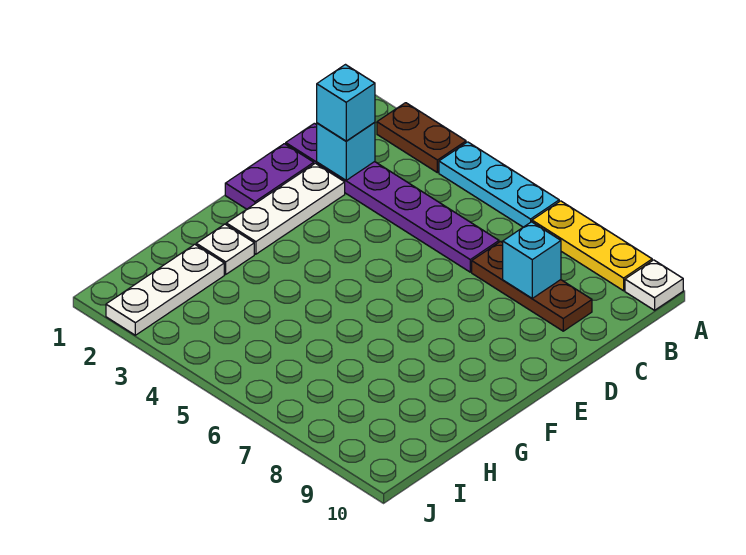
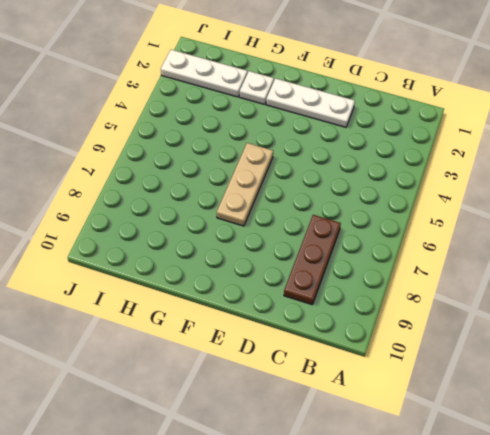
tan plate F5:F7 level 1 -> none
none -> brown plate A2:A3 level 1
none -> cyan plate A4:A6 level 1
none -> yellow plate A7:A9 level 1

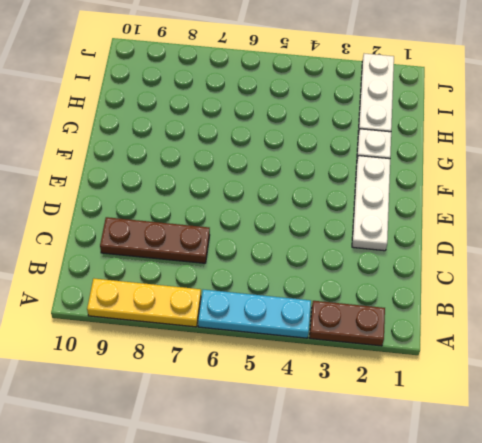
none -> white plate A10 level 1
none -> purple plate C1:C6 level 1
none -> purple plate D1:E1 level 1

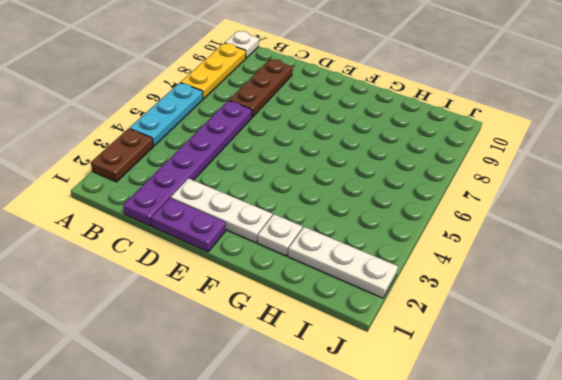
none -> cyan brick C2 level 2
none -> cyan brick C8 level 2
none -> cyan brick C2 level 3

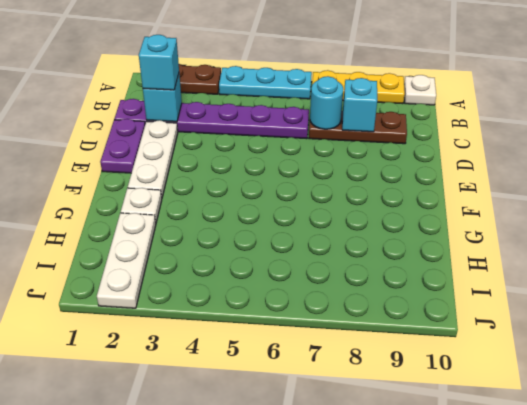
cyan round brick C7 level 2 -> none

